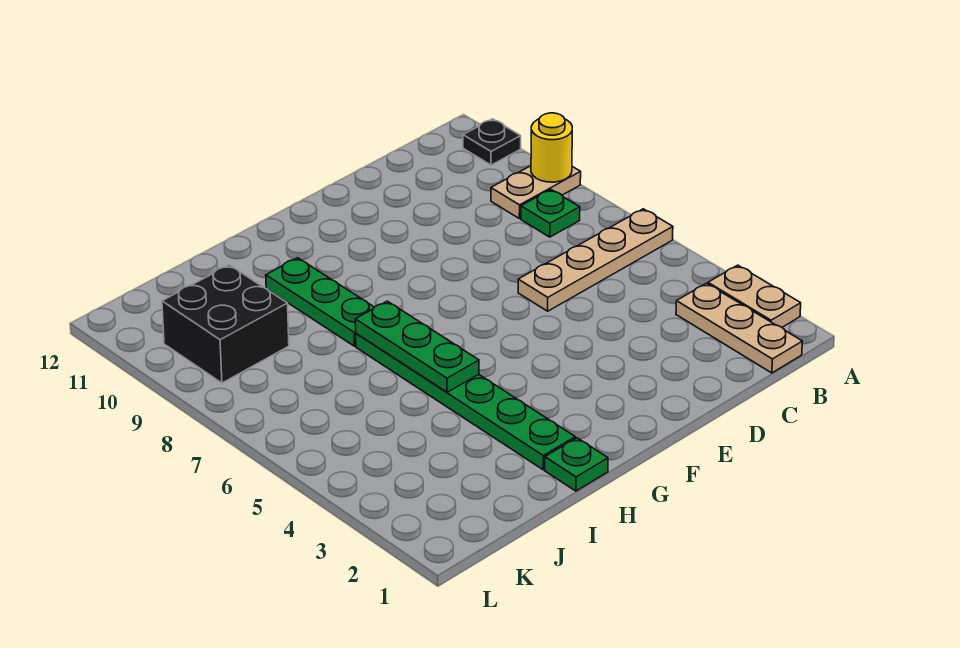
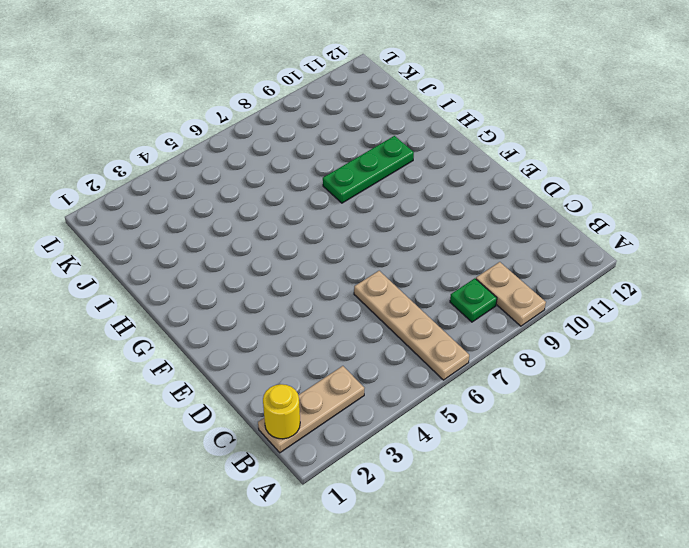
yellow round brick B1 level 2 -> yellow round brick A9 level 2
none -> tan plate A2:A3 level 1
none -> black plate A11 level 1
none -> green plate H1 level 1

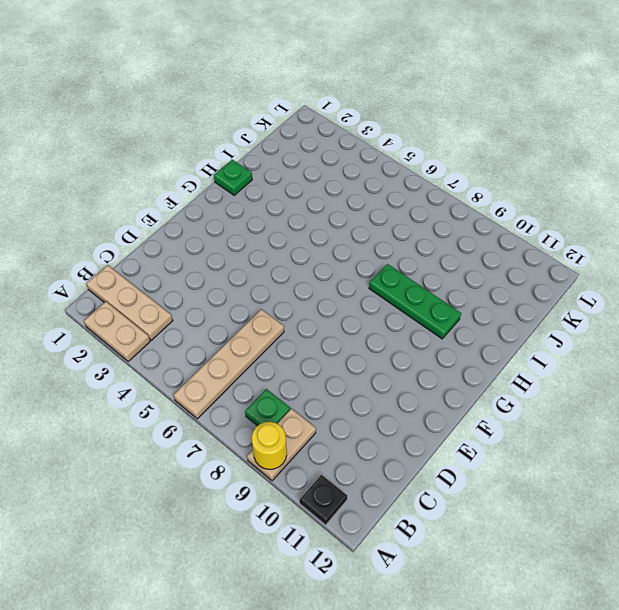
none -> green plate H2:H7 level 1
none -> black brick J9:K10 level 1
none -> green plate H5:H7 level 2

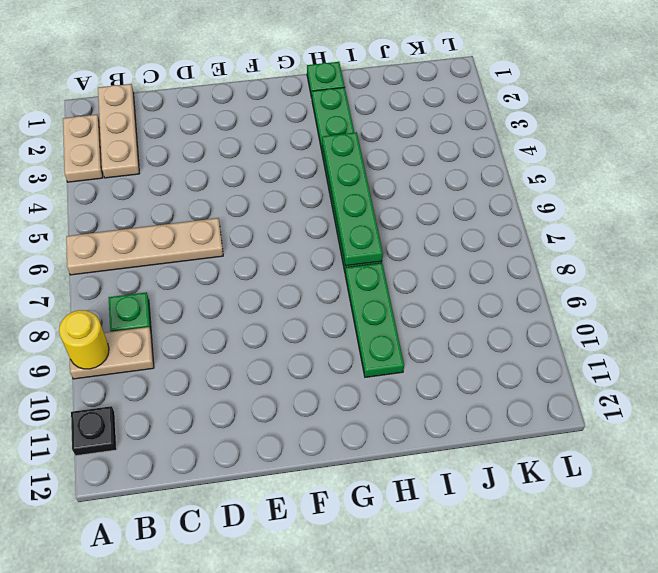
green plate H4:H7 level 2 -> green plate H5:H7 level 2
none -> black brick J9:K10 level 1

